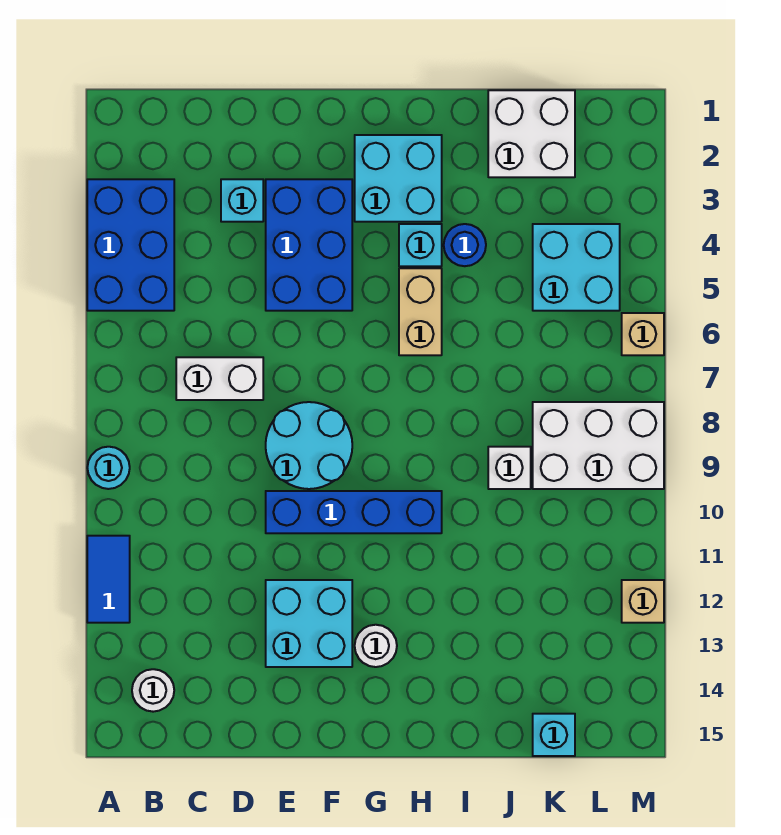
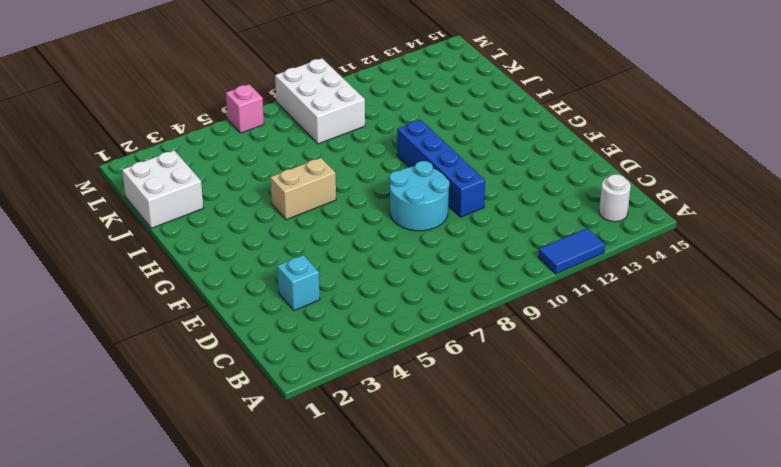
pink brick M6 level 1 -> tan brick M6 level 1
none -> blue brick A3:B5 level 1
none -> cyan round brick A9 level 1
none -> white brick C7:D7 level 1

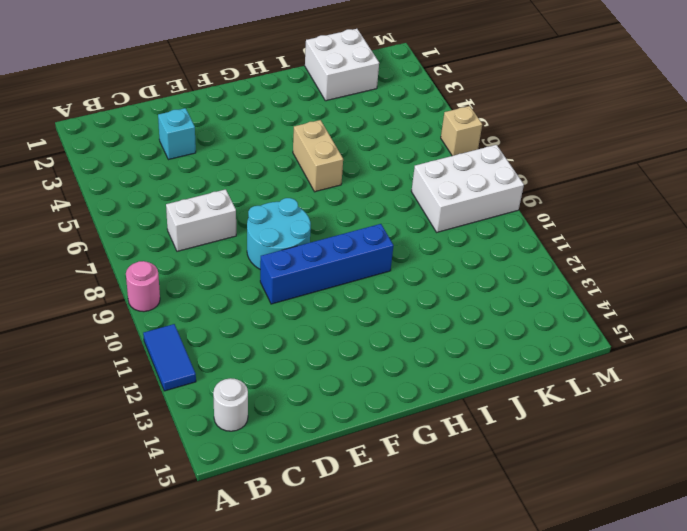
pink round brick A9 level 1 -> cyan round brick A9 level 1
none -> blue brick A3:B5 level 1
none -> blue brick E3:F5 level 1
none -> cyan brick E12:F13 level 1

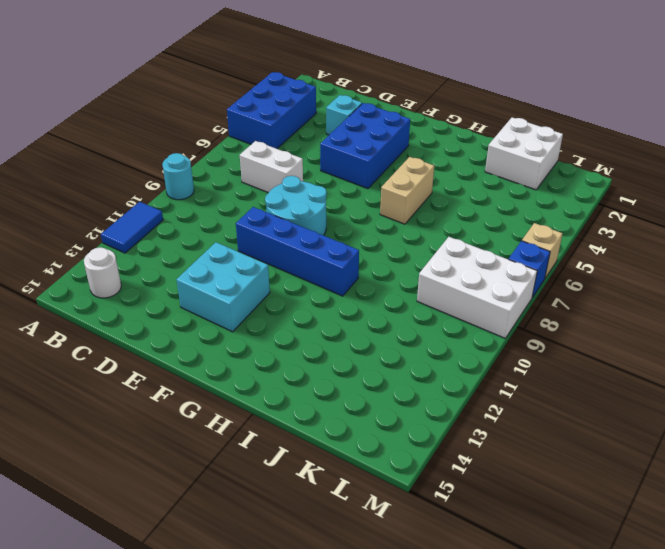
blue brick M7 level 1 -> none
none -> cyan brick G2:H3 level 1
none -> white round brick G13 level 1
none -> cyan brick H4 level 1

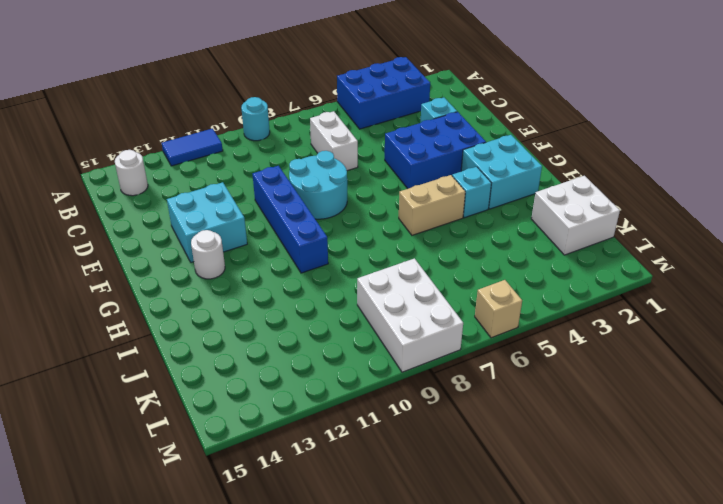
none -> blue round brick I4 level 1
none -> white brick J9 level 1
none -> cyan brick K4:L5 level 1

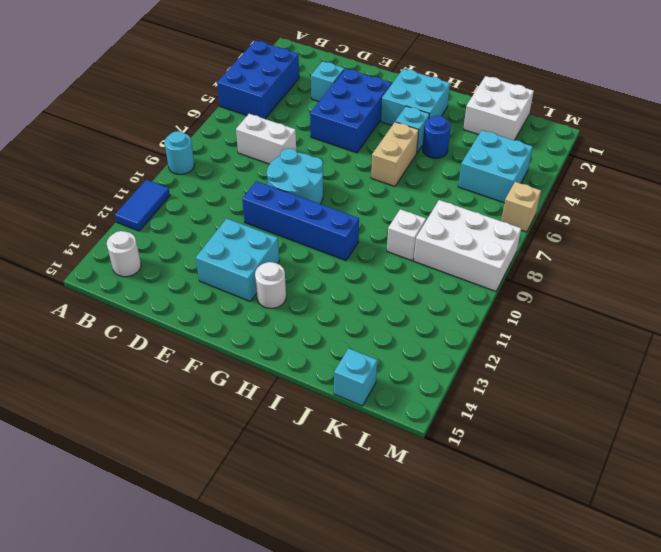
none -> tan brick M12 level 1

